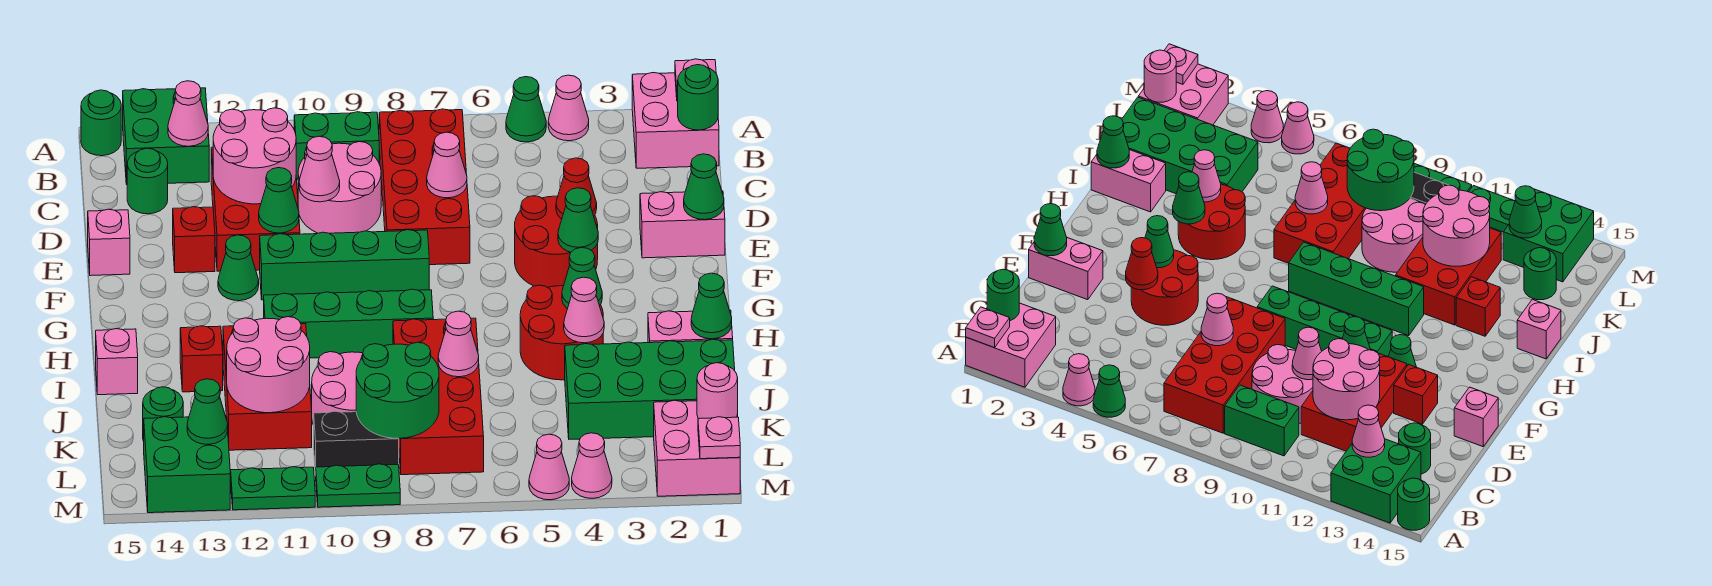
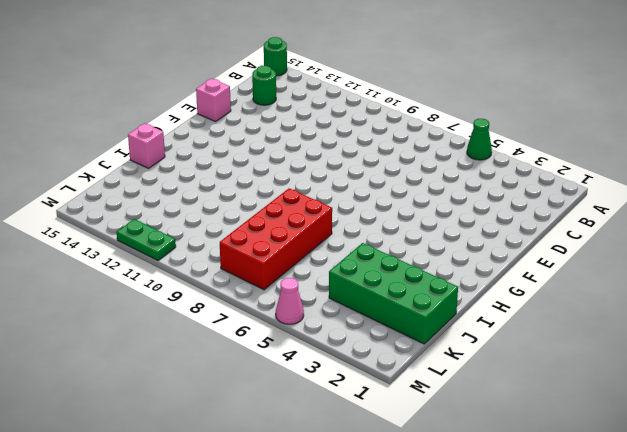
none -> pink brick A1:B2 level 1
none -> pink cone A4 level 1
none -> green brick A13:B14 level 1
none -> red brick B7:E8 level 1

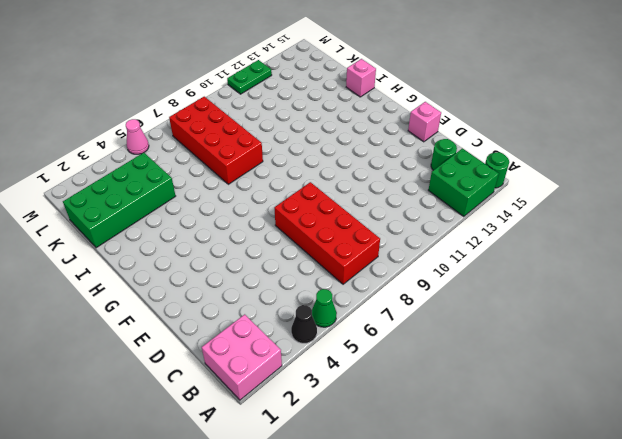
black cone A4 level 1 -> pink cone A4 level 1
none -> green brick B9:B10 level 1
none -> pink round brick C9:D10 level 1
none -> red brick C11:E12 level 1
none -> pink brick E1:E2 level 1

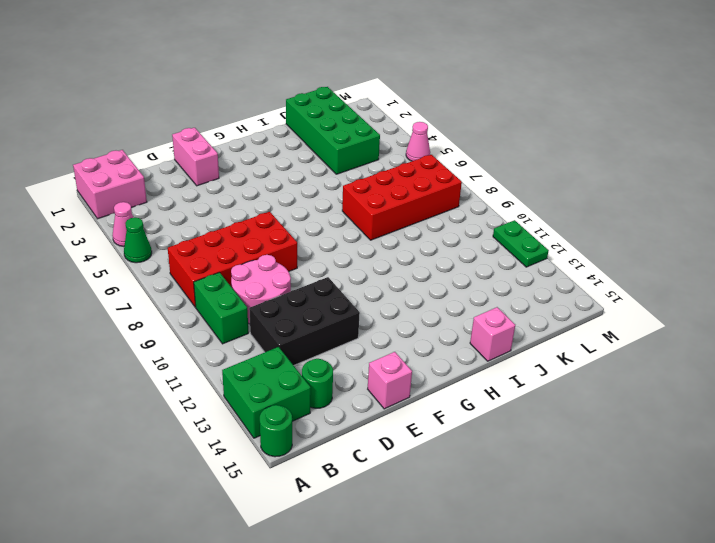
black brick C11:E12 level 1 -> red brick C11:E12 level 1
none -> red round brick E4:F5 level 1
none -> red brick E13 level 1
none -> green brick F8:F11 level 1
none -> green cone F12 level 1

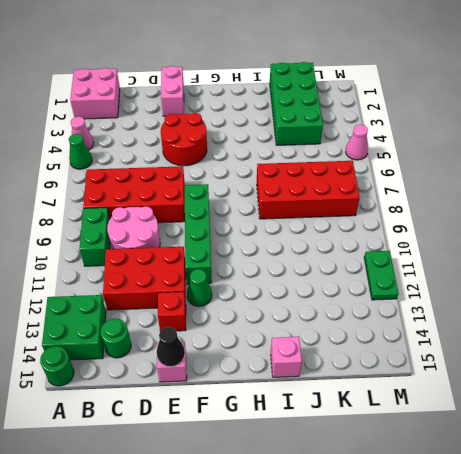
black cone E15 level 2 -> none
none -> red round brick H4:I5 level 1
none -> green brick H8:H11 level 1
none -> pink brick I1:I2 level 1
none -> red brick I11:K12 level 1

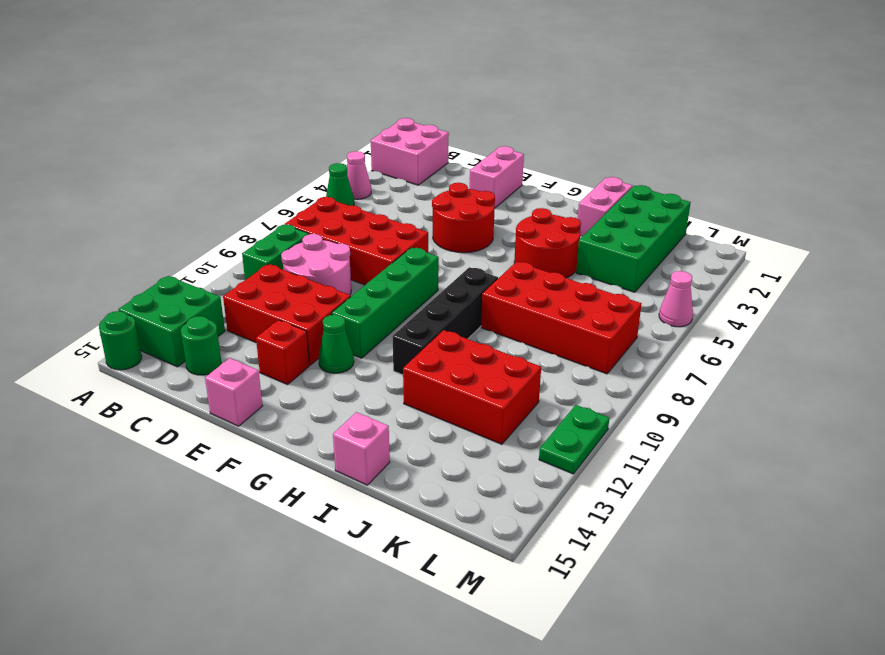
black brick H8:H11 level 1 -> green brick H8:H11 level 1
none -> red brick I13 level 1
none -> pink round brick J9:K10 level 1
none -> green round brick K14 level 1
none -> pink brick L1:M2 level 1

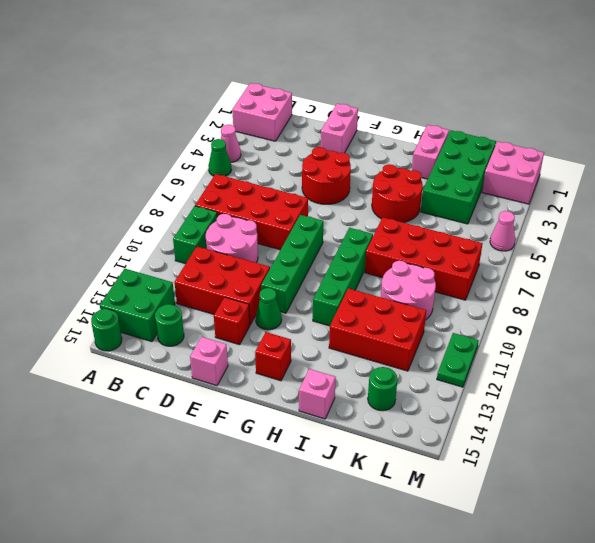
red brick G14 level 1 -> red brick I13 level 1
none -> black brick L9:L10 level 1
none -> green brick L13:M14 level 1
none -> pink cone M4 level 1
none -> green plate M9:M10 level 1

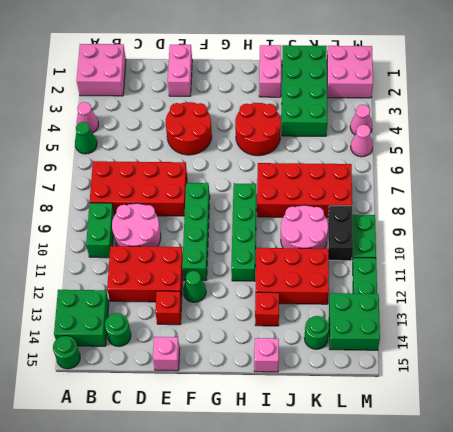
none -> pink plate A1 level 2
none -> green round brick B1 level 2
none -> pink cone B13 level 2
none -> pink round brick C11:D12 level 2

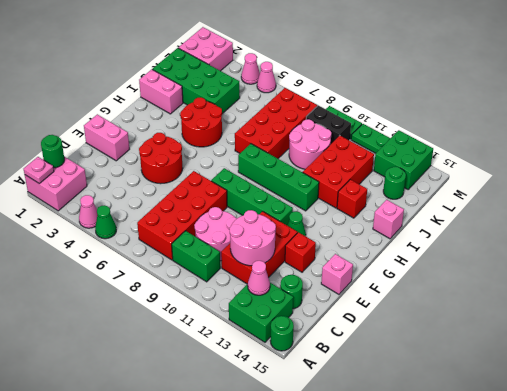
none -> pink cone D7 level 2
none -> pink cone D10 level 2
none -> green cone E1 level 2
none -> red cone E4 level 2

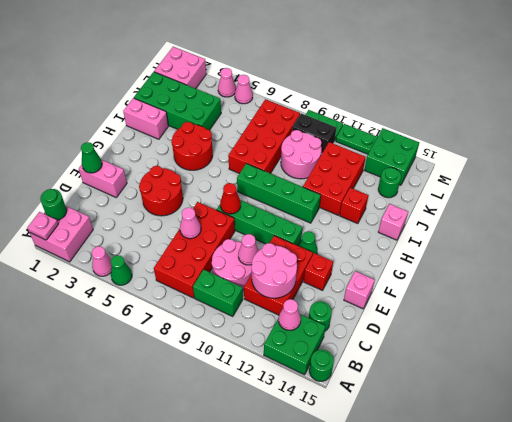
red cone F8 level 2 -> red cone E4 level 2
none -> green cone E11 level 2
none -> green cone F4 level 2
none -> green cone H4 level 2
none -> green cone I1 level 2

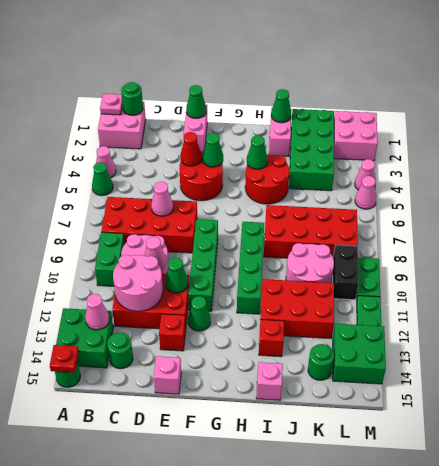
red plate A15 level 2 -> none
none -> pink cone I4 level 2
none -> pink cone J7 level 2
none -> pink round brick J11:K12 level 2
none -> green round brick K8:L9 level 2

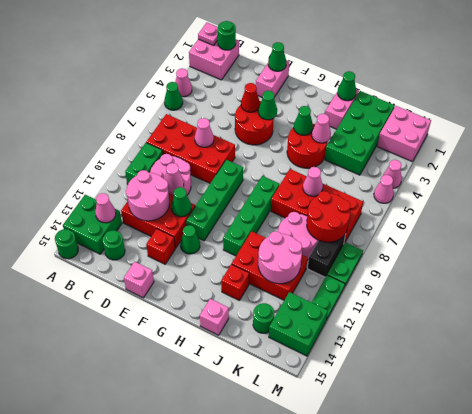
red round brick K8:L9 level 2 -> green round brick K8:L9 level 2
none -> pink round brick L1 level 2
none -> green cone L13 level 2
none -> pink plate M1 level 2

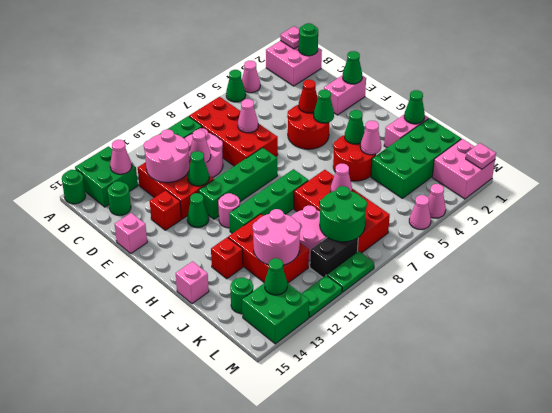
pink round brick G11 level 1 -> pink round brick L1 level 2

